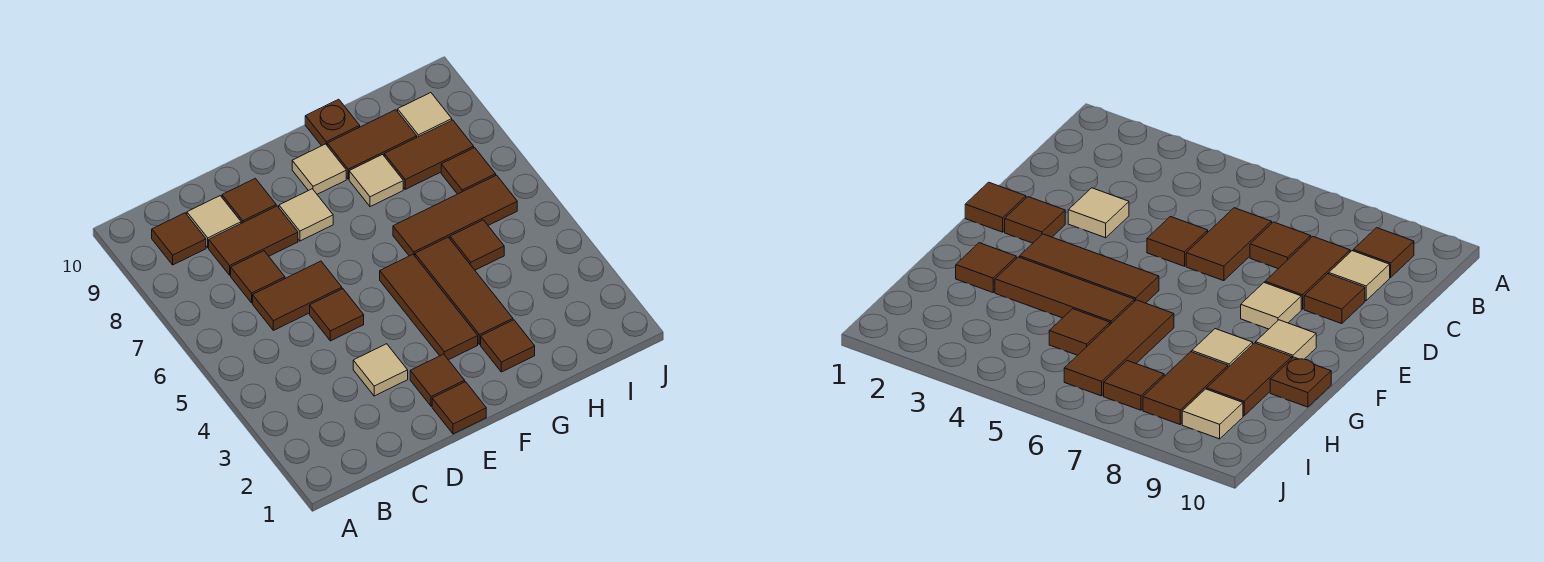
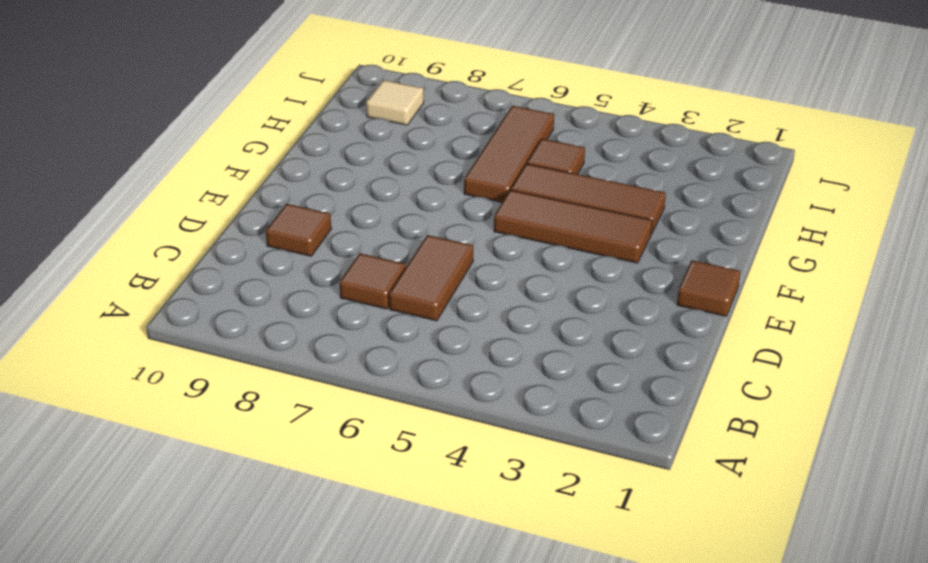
none -> brown tile B9 level 1
none -> brown tile C8:D8 level 1
none -> tan tile C9 level 1

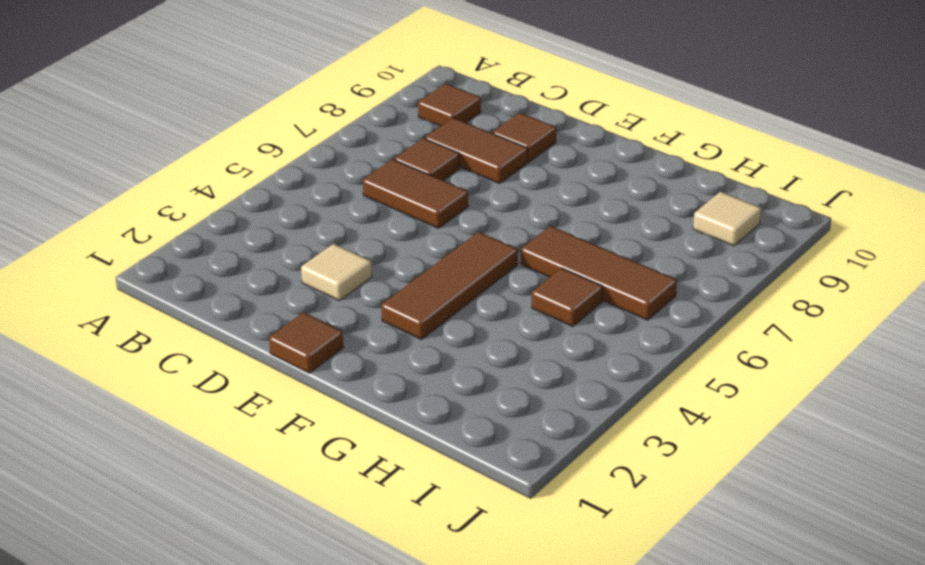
none -> tan tile C9 level 1
none -> brown tile D5 level 1
none -> brown tile E2 level 1

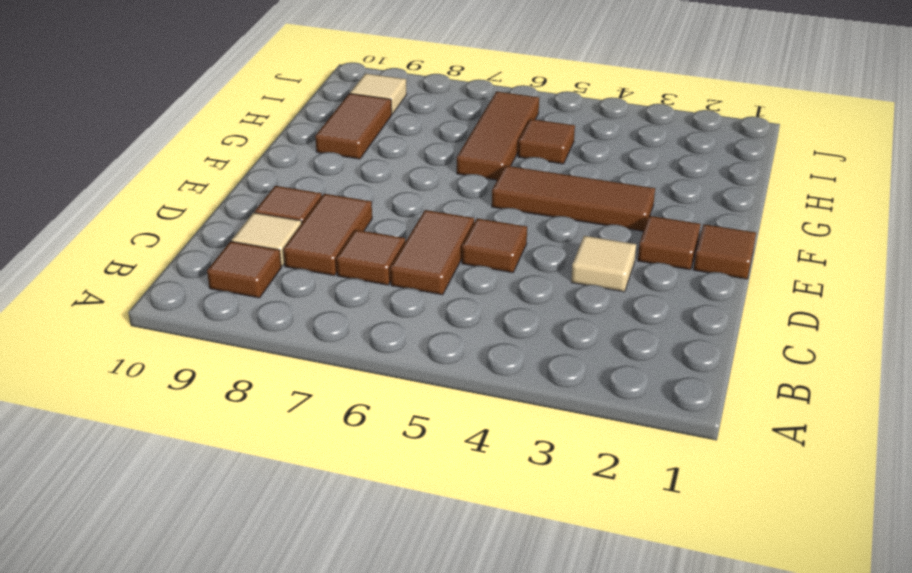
none -> tan tile E8 level 1
none -> tan tile F9 level 1
none -> brown tile G2 level 1

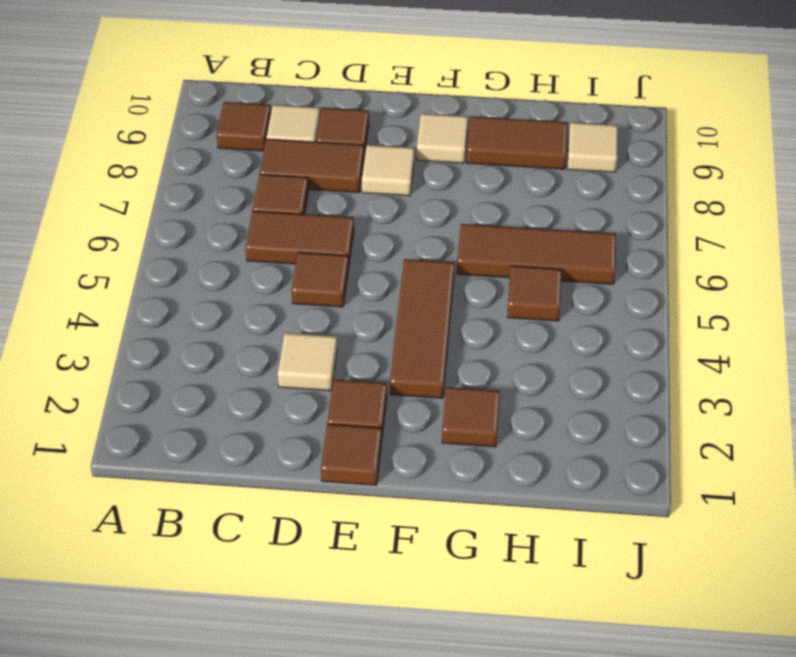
none -> brown tile G3:G5 level 1
none -> tan tile G8 level 1
none -> brown plate G10 level 1

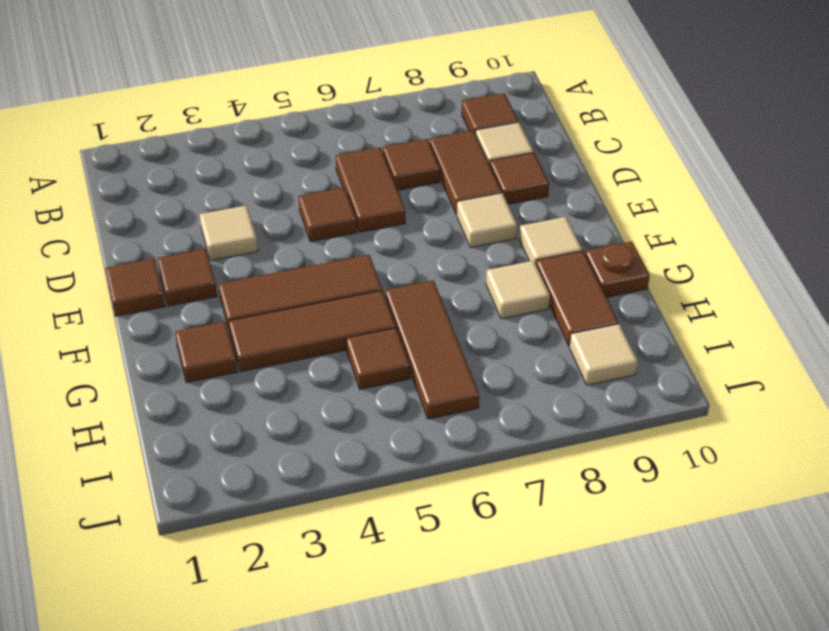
none -> brown tile H8:I8 level 1
none -> brown tile I7 level 1

